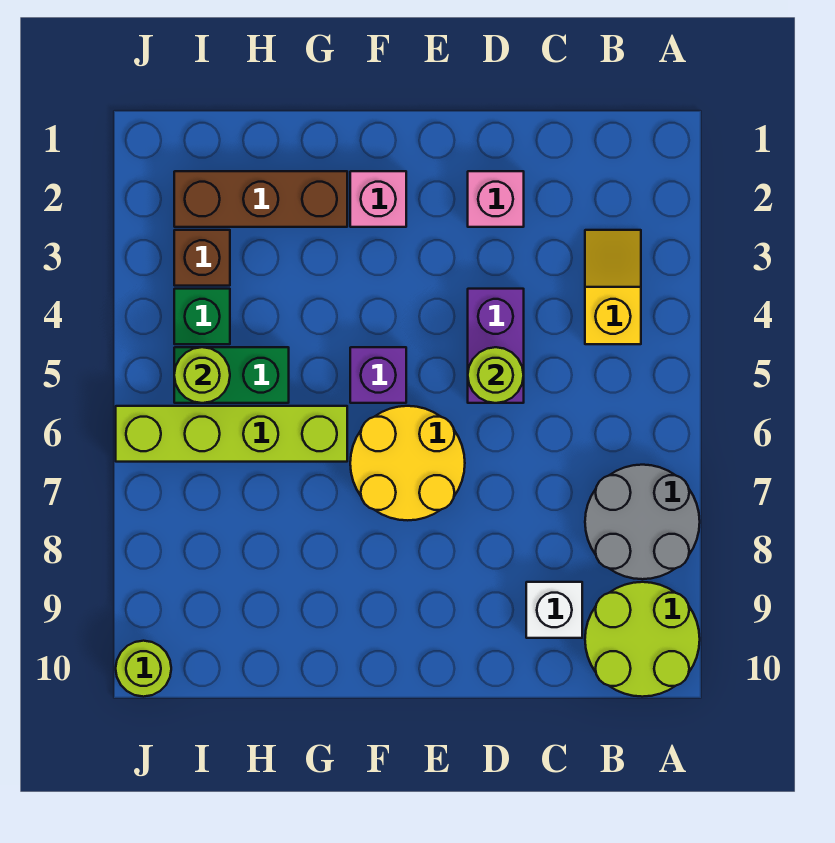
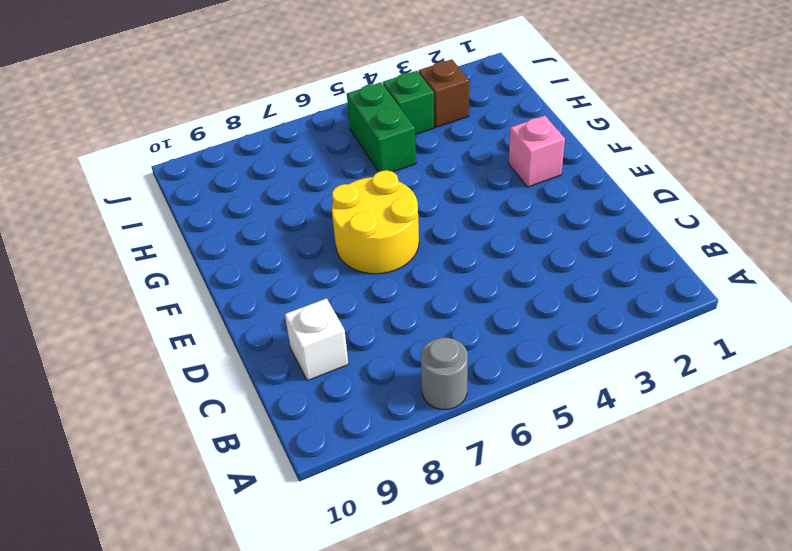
grey round brick A7 level 1 -> grey round brick A7:B8 level 1
none -> lime round brick A9:B10 level 1
none -> yellow slope B3:B4 level 1 top 4
none -> pink brick D2 level 1

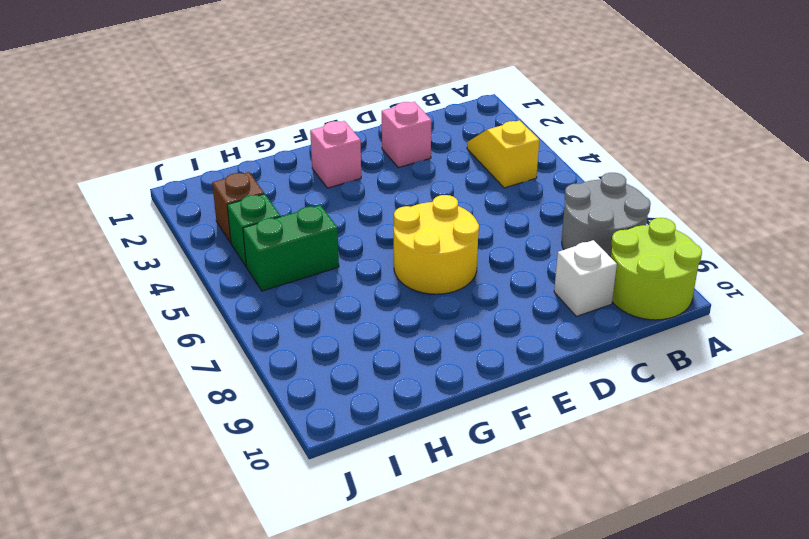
none -> purple brick D4:D5 level 1
none -> purple brick F5 level 1
none -> brown brick G2:I2 level 1

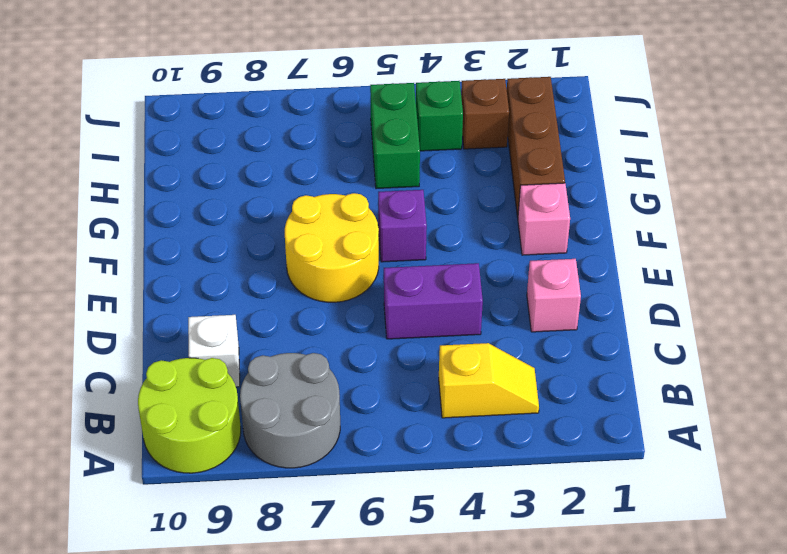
none -> lime brick G6:J6 level 1
none -> lime round brick J10 level 1
none -> lime round brick D5 level 2

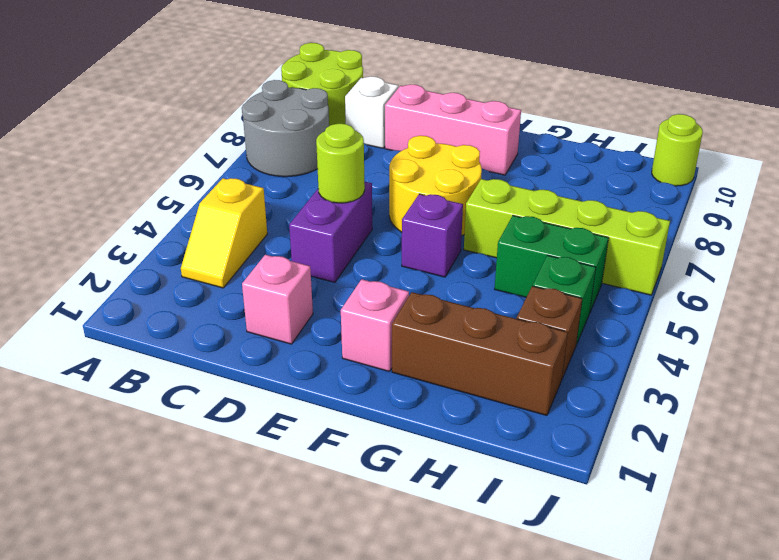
pink brick D9:F9 level 1 -> none
none -> lime round brick I5 level 2

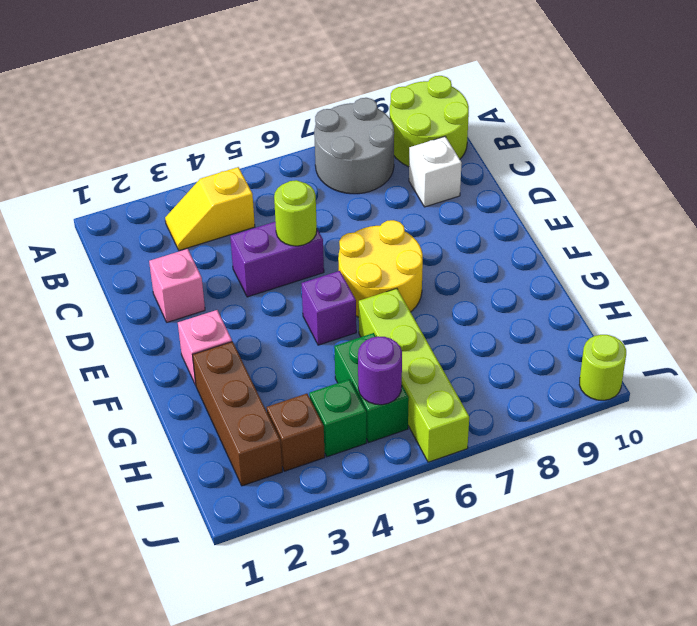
purple round brick I5 level 2 -> lime round brick I5 level 2

